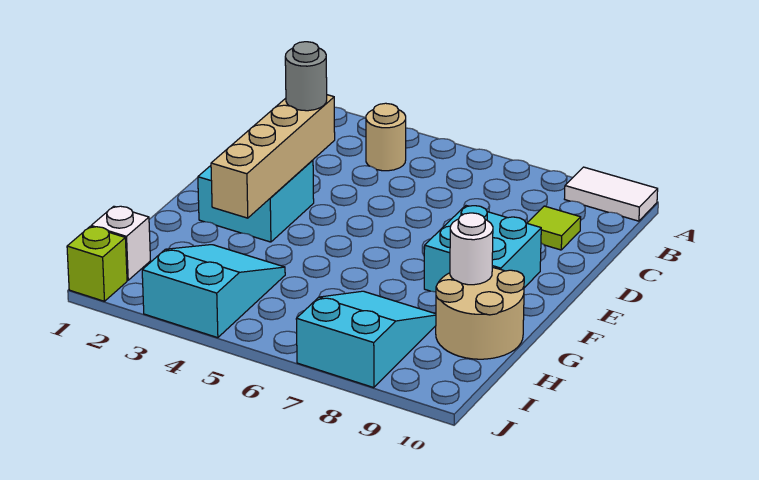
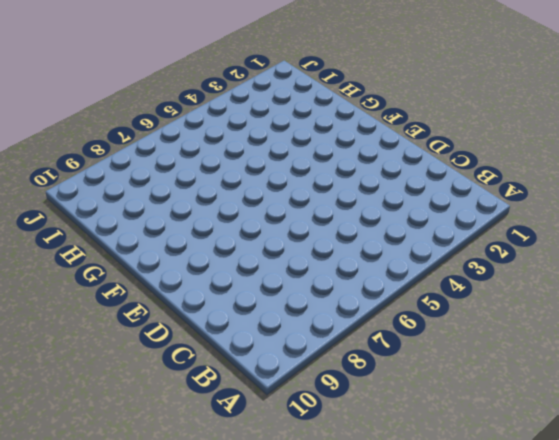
none -> white tile A9:A10 level 1
none -> tan round brick B4 level 1
none -> lime tile C9 level 1

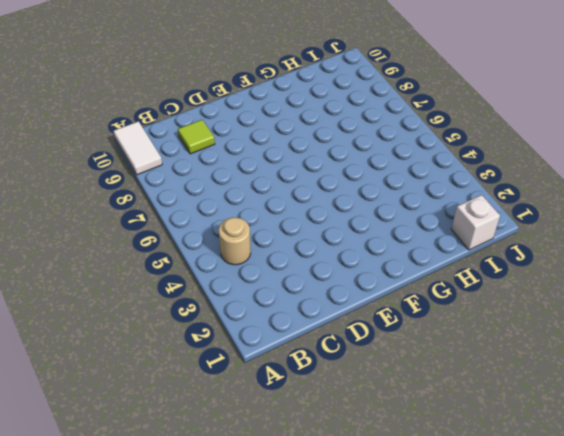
none -> cyan brick E2:F3 level 1
none -> cyan brick E8:F9 level 1
none -> tan round brick G9:H10 level 1

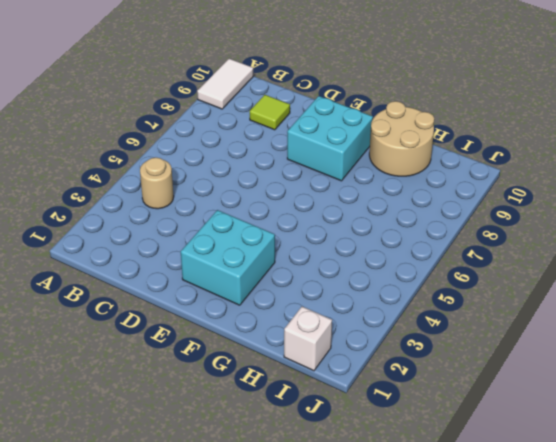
none -> cyan slope H3:J4 level 1 top J
none -> cyan slope H7:J8 level 1 top J
none -> lime brick J1 level 1

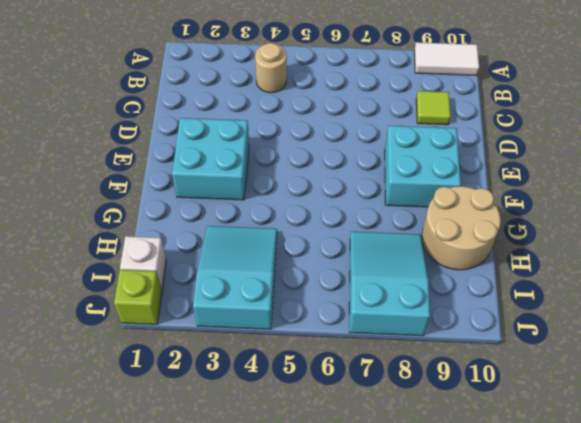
none -> tan brick D3:G3 level 2
none -> white round brick G9 level 2
none -> grey round brick D3 level 3

